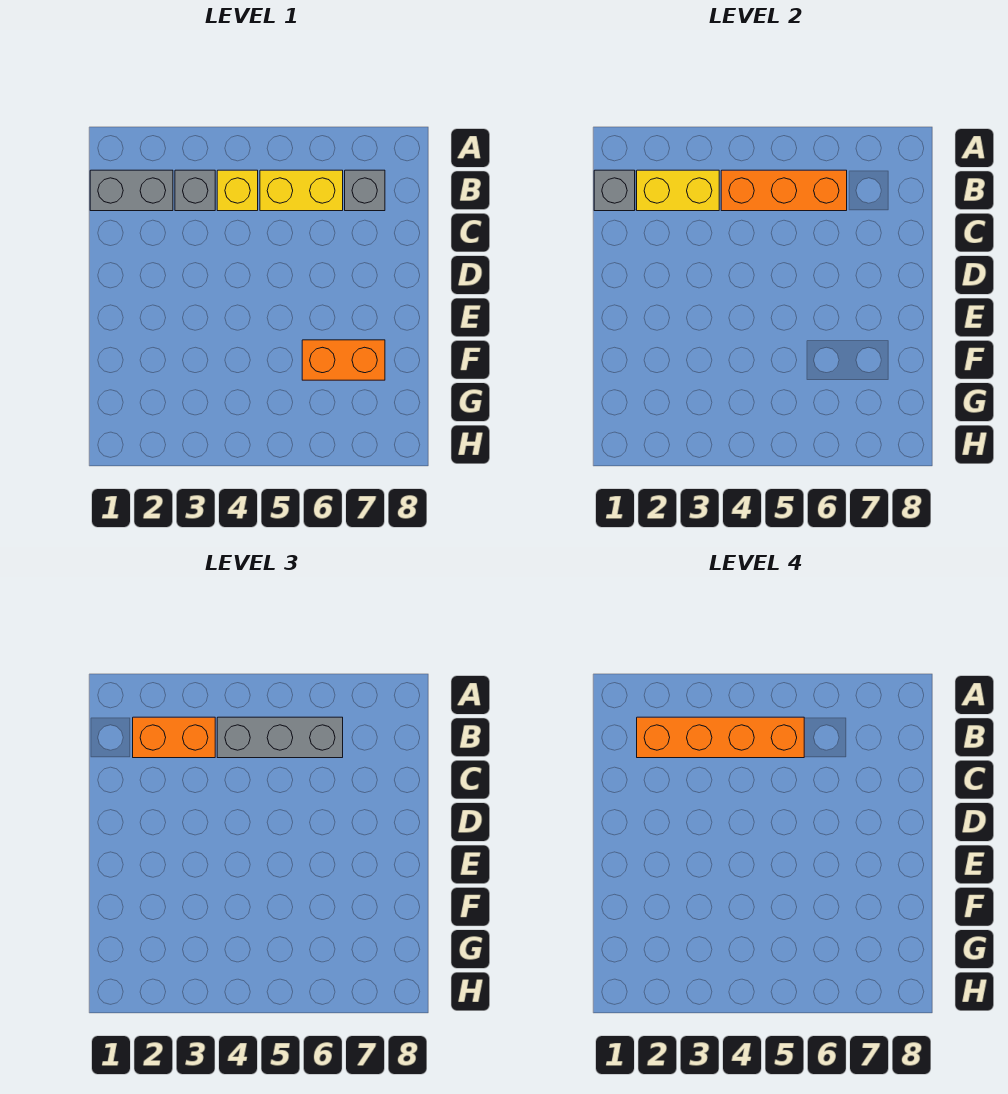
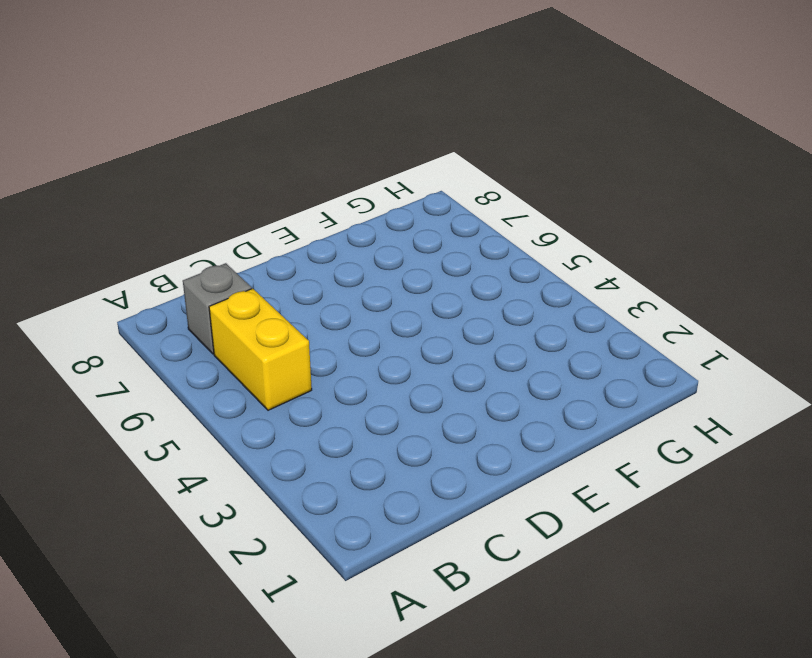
none -> grey brick B1:B2 level 1
none -> grey brick B3 level 1
none -> yellow brick B4 level 1

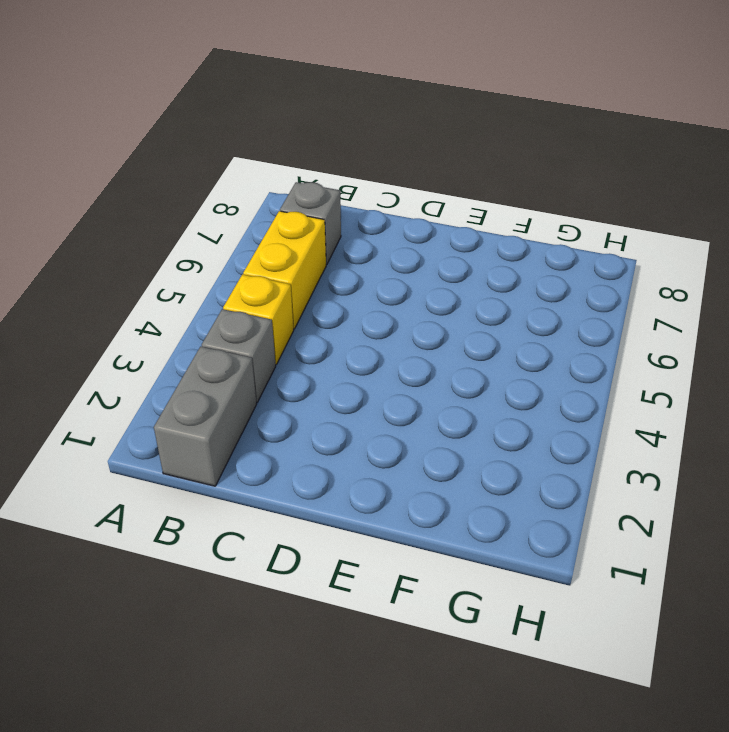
none -> orange brick F6:F7 level 1
none -> grey brick B1 level 2
none -> yellow brick B2:B3 level 2

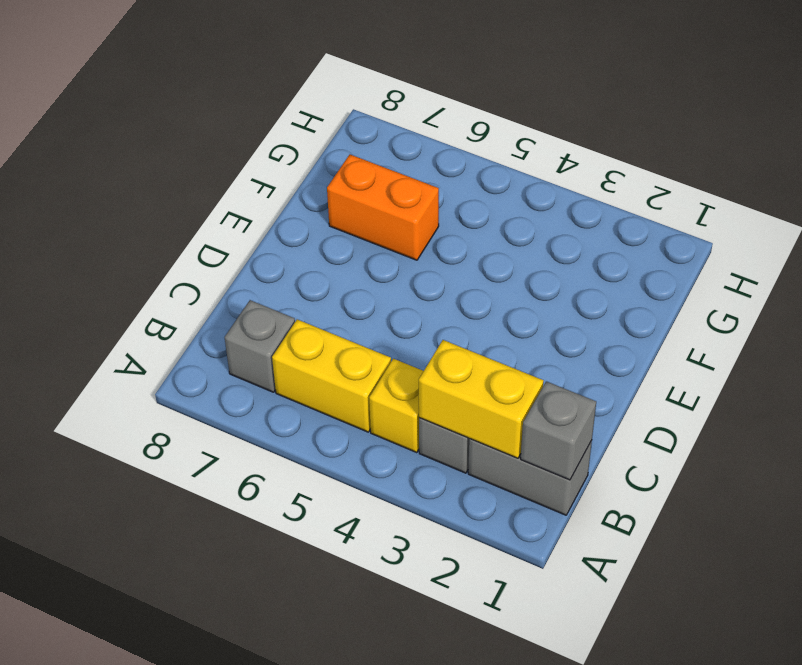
none -> orange brick B4:B6 level 2
none -> orange brick B2:B3 level 3
none -> grey brick B4:B6 level 3

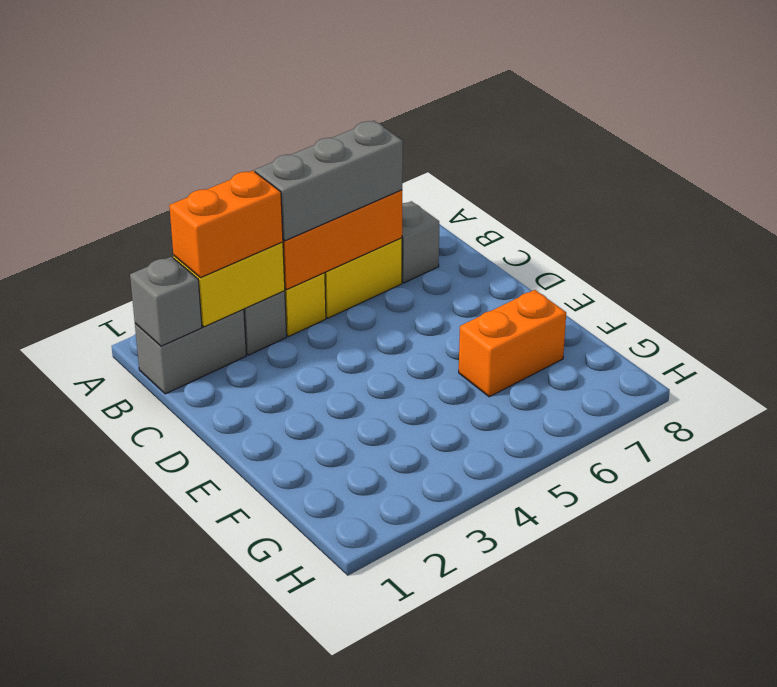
none -> orange brick B2:B5 level 4

